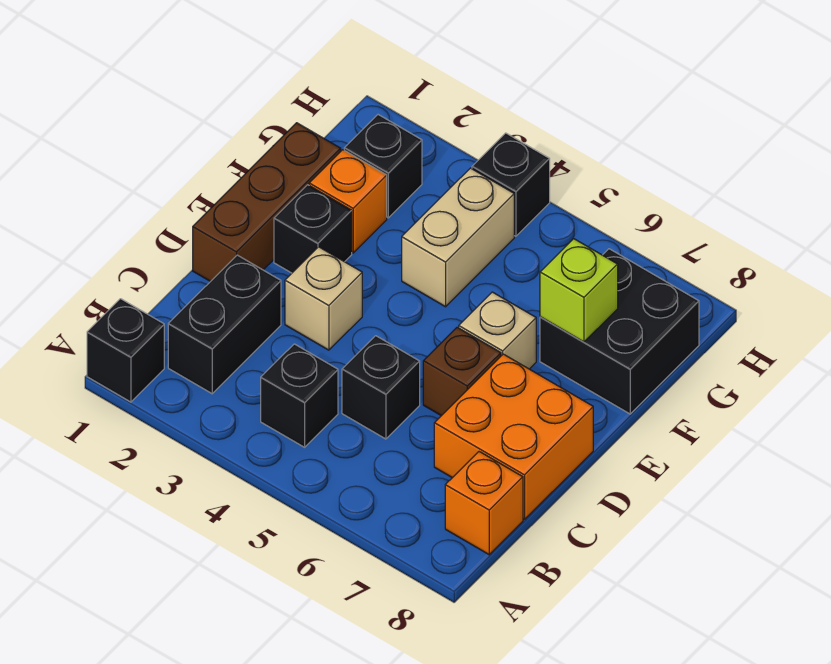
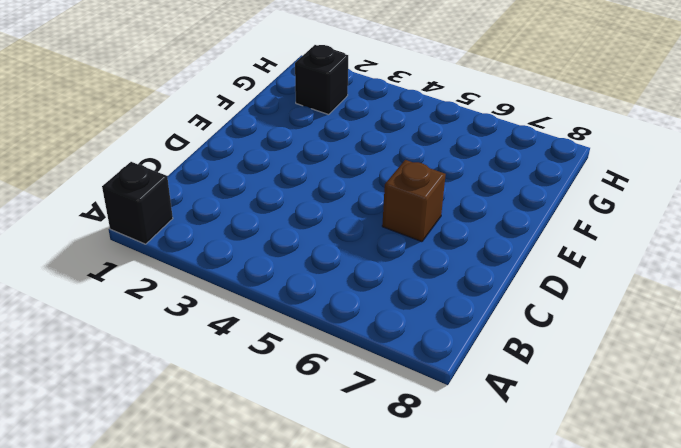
none -> black brick B2:C2 level 1
none -> black brick B4 level 1
none -> orange brick B8 level 1

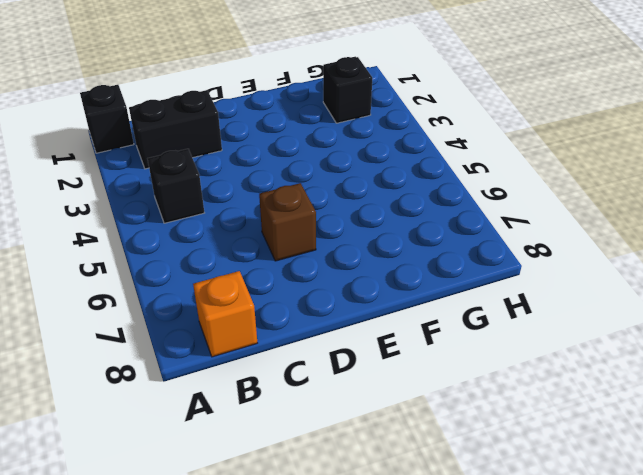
none -> black brick C5 level 1
none -> orange brick C7:D8 level 1
none -> brown brick D1:F1 level 1

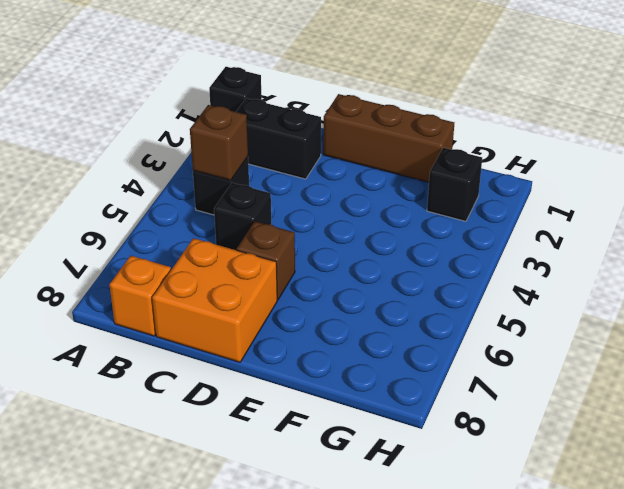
brown brick B4 level 2 -> none
none -> tan brick D3 level 1
none -> black brick E2 level 1
none -> tan brick E6 level 1

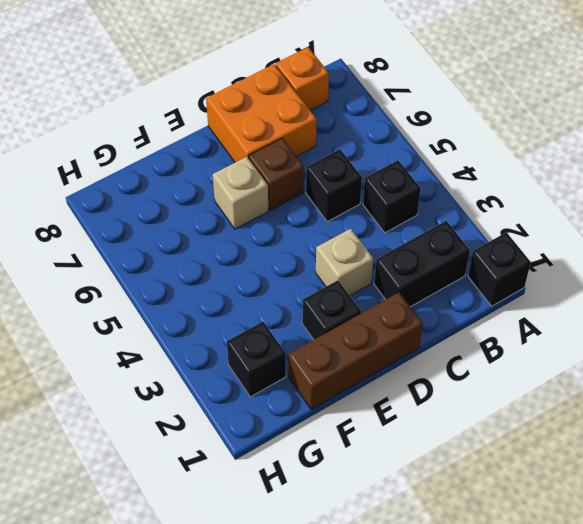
none -> orange brick F2 level 1
none -> tan brick F4:G4 level 1
none -> black brick F7:G8 level 1

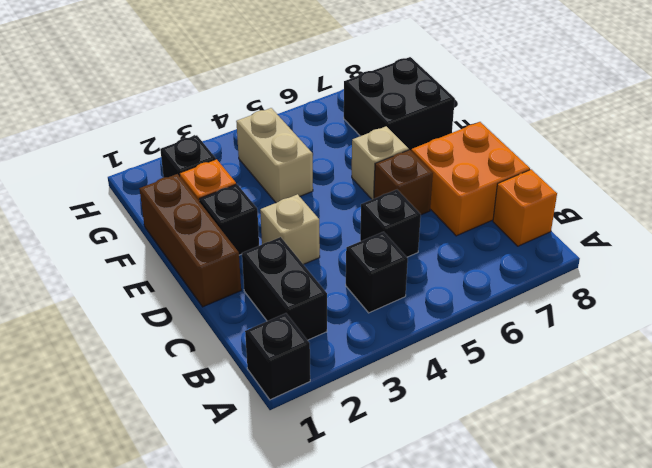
none -> black brick H4 level 1
none -> lime brick F7 level 2

